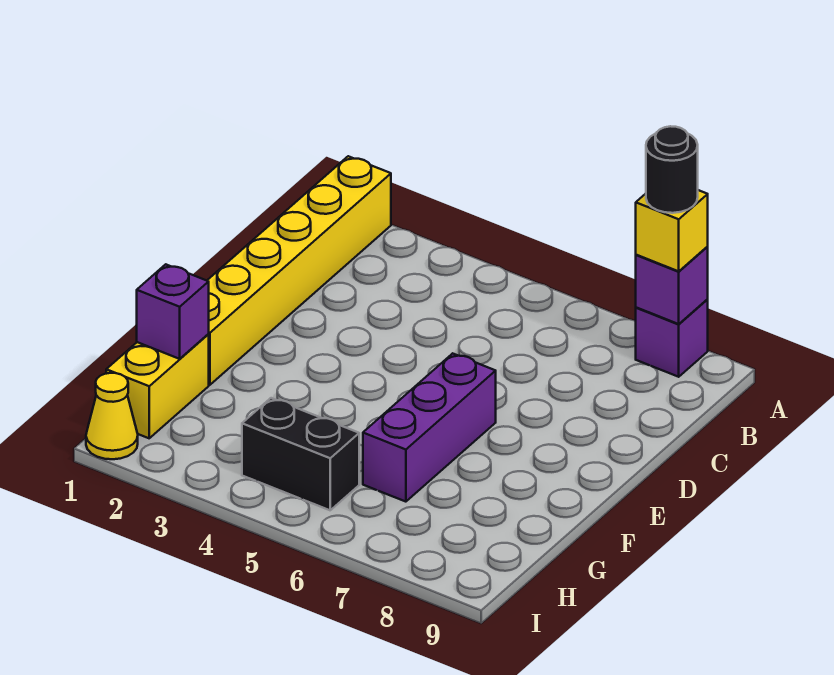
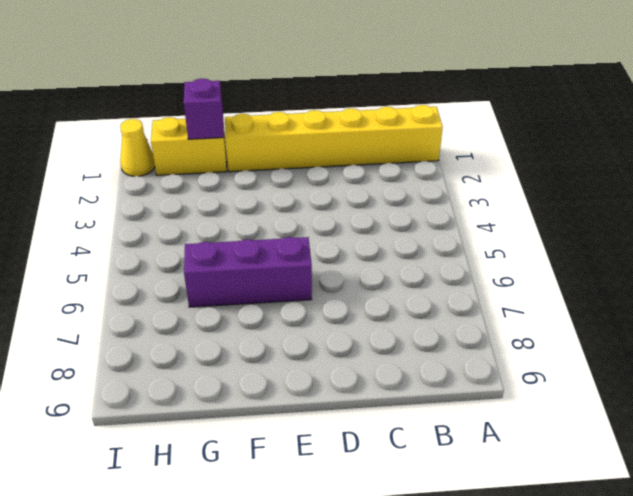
none -> purple brick A8 level 1
none -> black brick H4:H5 level 1

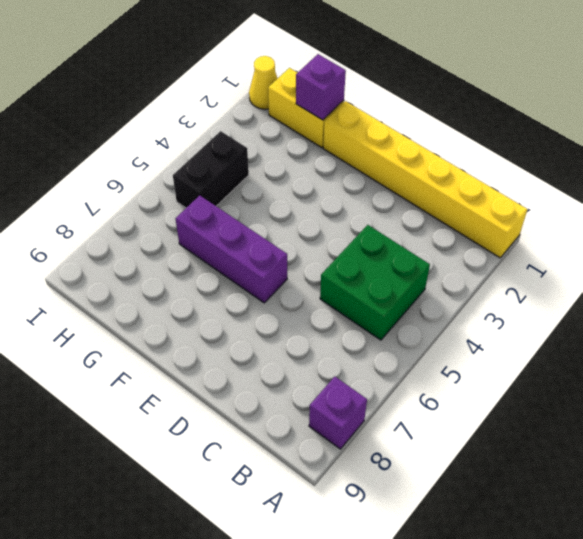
green brick B4:C5 level 1 -> none
none -> purple brick A8 level 2
none -> yellow brick A8 level 3

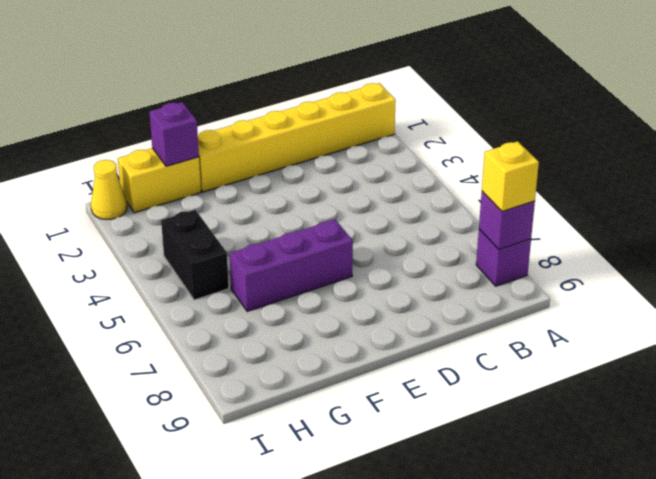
none -> black round brick A8 level 4

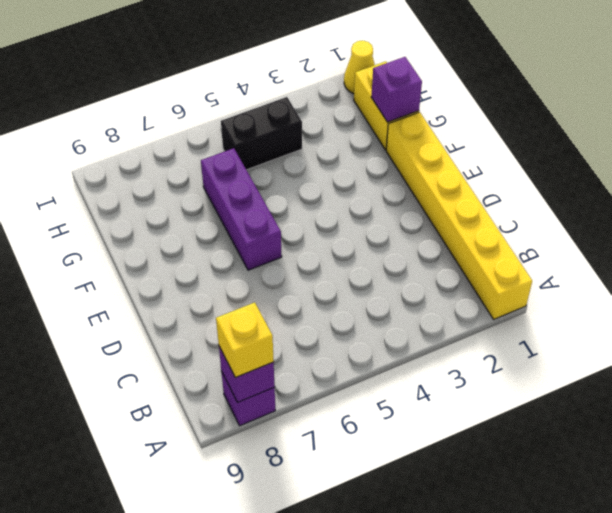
none -> black round brick A8 level 4

